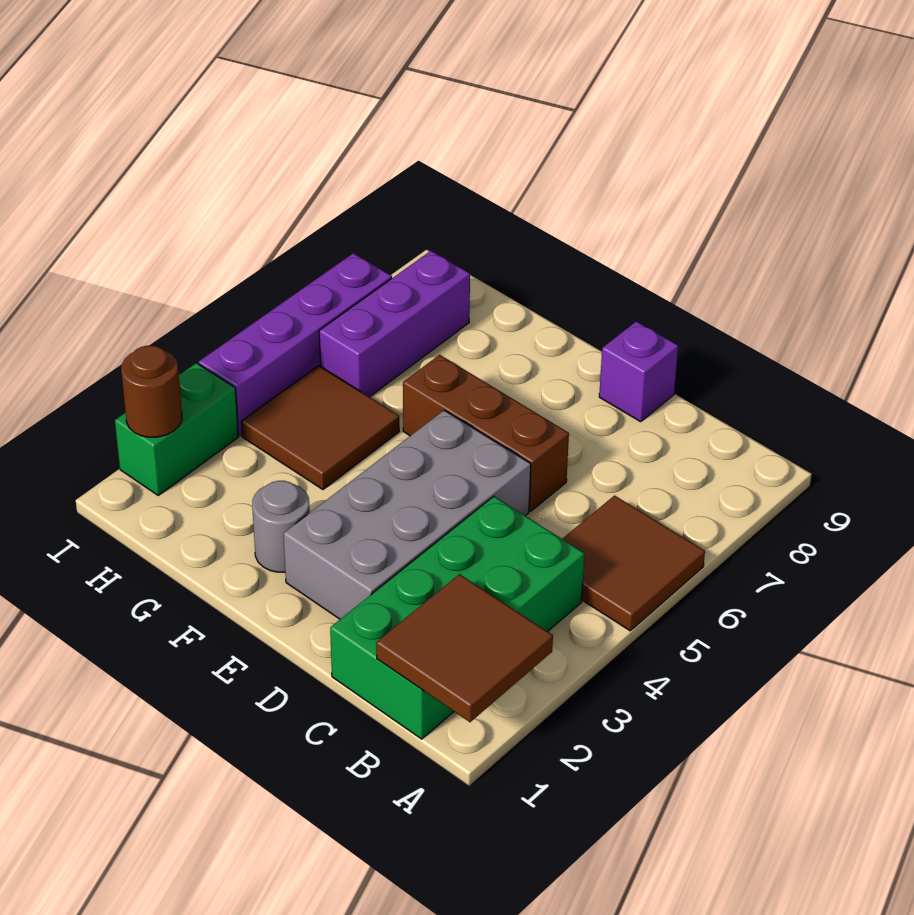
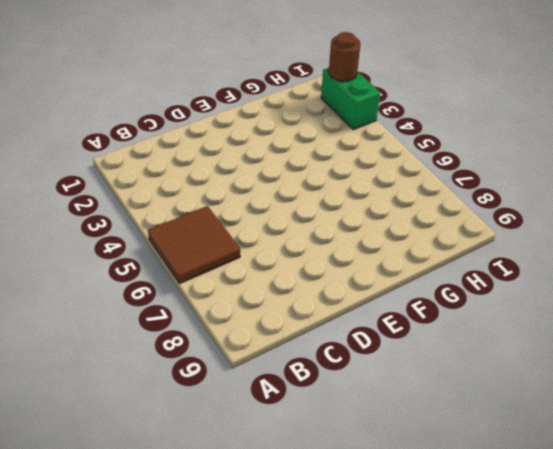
none -> green brick B1:C4 level 1
none -> grey brick D2:E5 level 1
none -> brown brick D6:F6 level 1

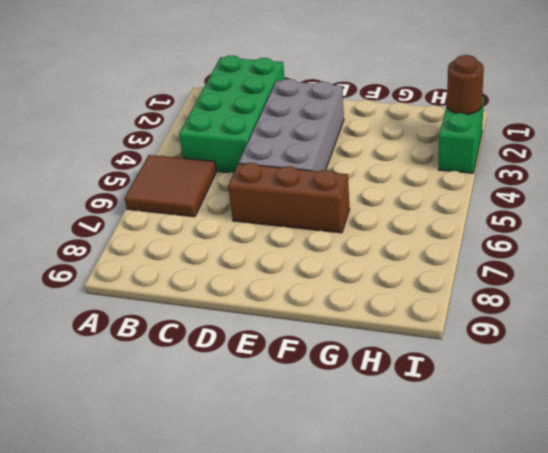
none -> purple brick D9 level 1
none -> grey round brick F2 level 1
none -> brown tile G4:H5 level 1

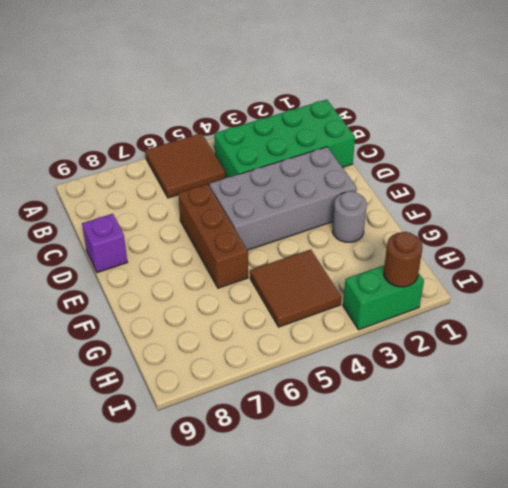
none -> purple brick H6:H8 level 1
none -> purple brick I4:I7 level 1
none -> brown tile A1:B2 level 2

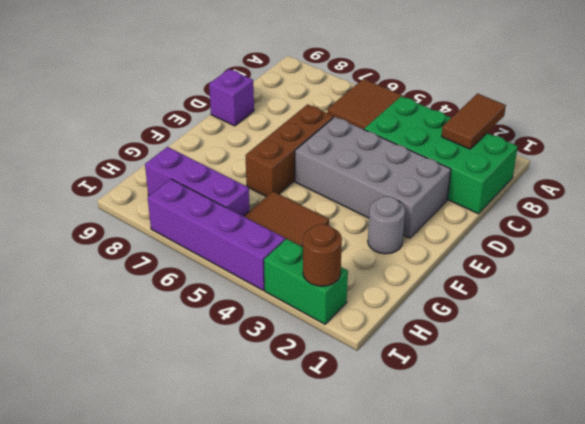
brown tile A2:B2 level 2 -> brown tile A1:B2 level 2

